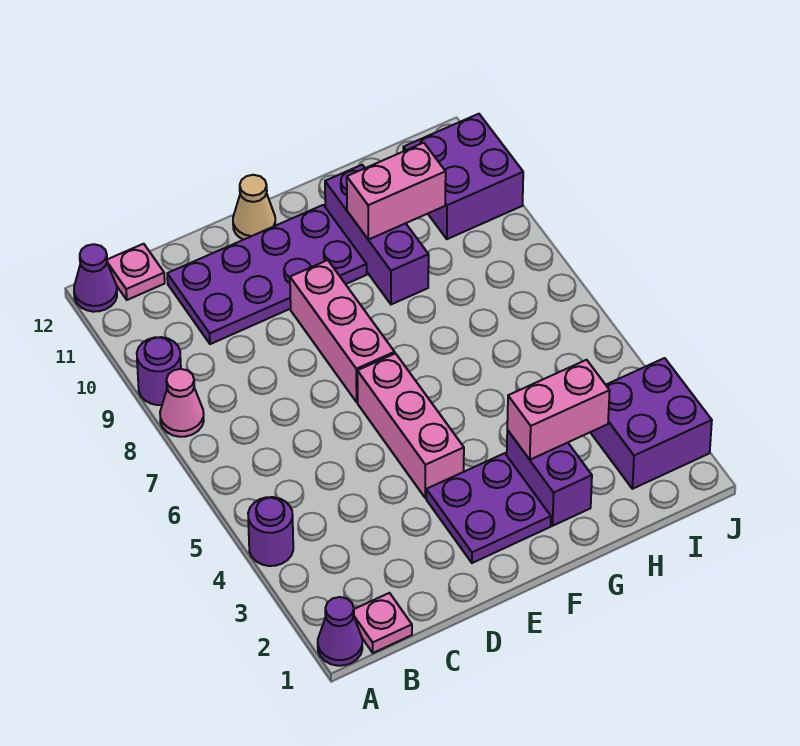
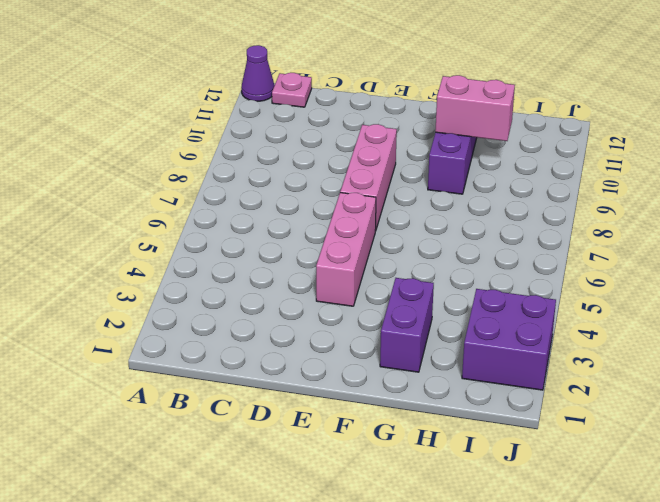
none -> purple cone A1 level 1
none -> purple round brick A4 level 1
none -> pink cone A8 level 1

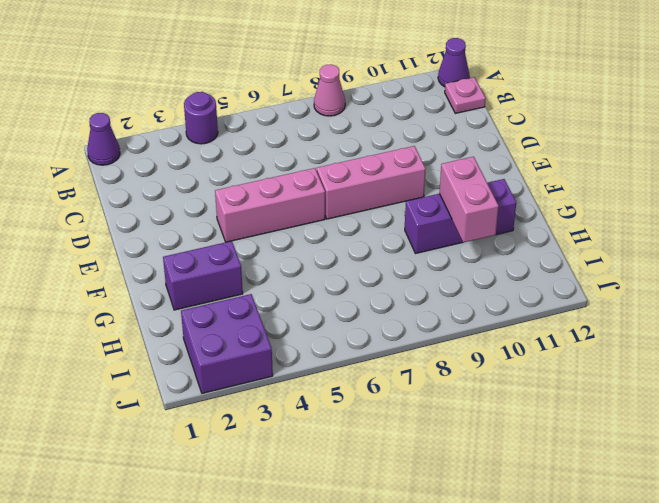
none -> purple round brick A9 level 1
none -> pink plate B1 level 1
none -> purple plate C10:F11 level 1

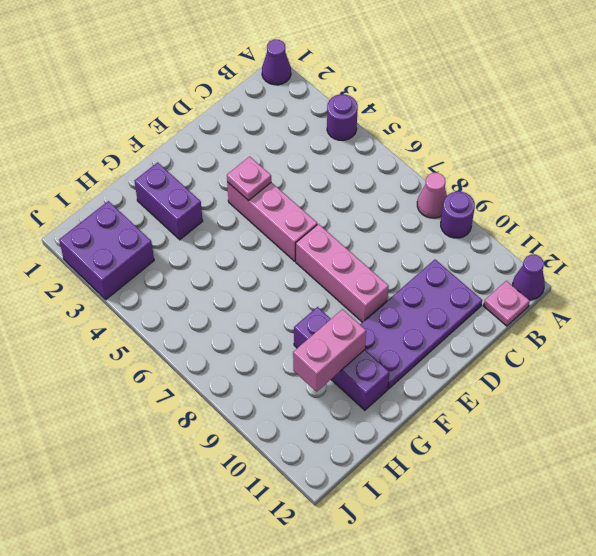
pink plate E4 level 2 -> pink plate B1 level 1
none -> purple plate E2:F3 level 1
none -> tan cone E12 level 1
none -> purple brick I10:J11 level 1

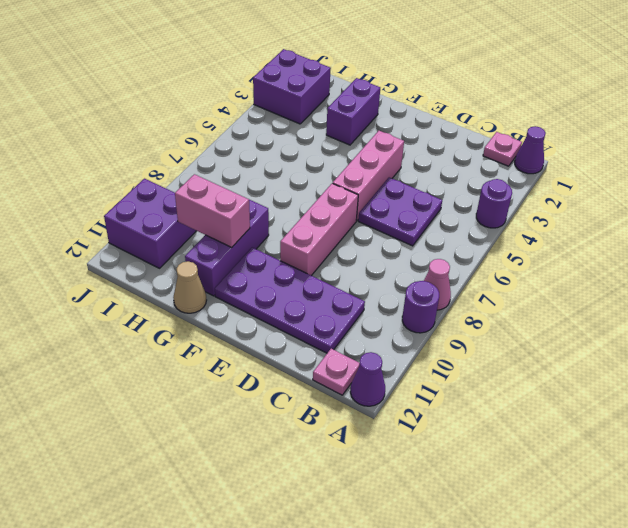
purple plate C5:D6 level 1 -> purple plate E2:F3 level 1
tan cone G12 level 1 -> tan cone E12 level 1
none -> pink brick G3:H3 level 2

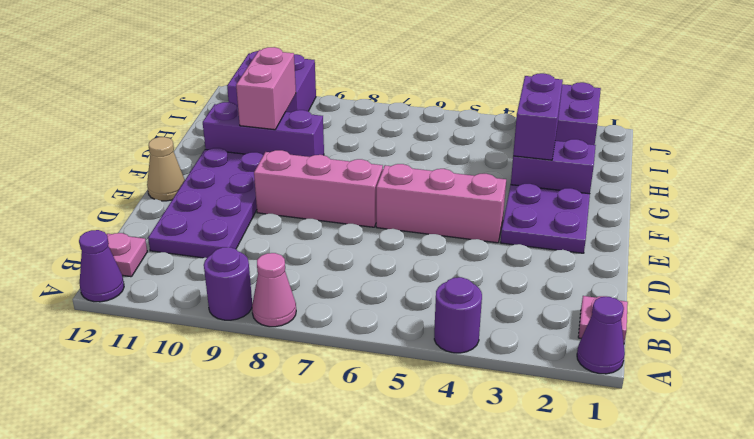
purple brick G3:H3 level 2 -> pink brick G3:H3 level 2

